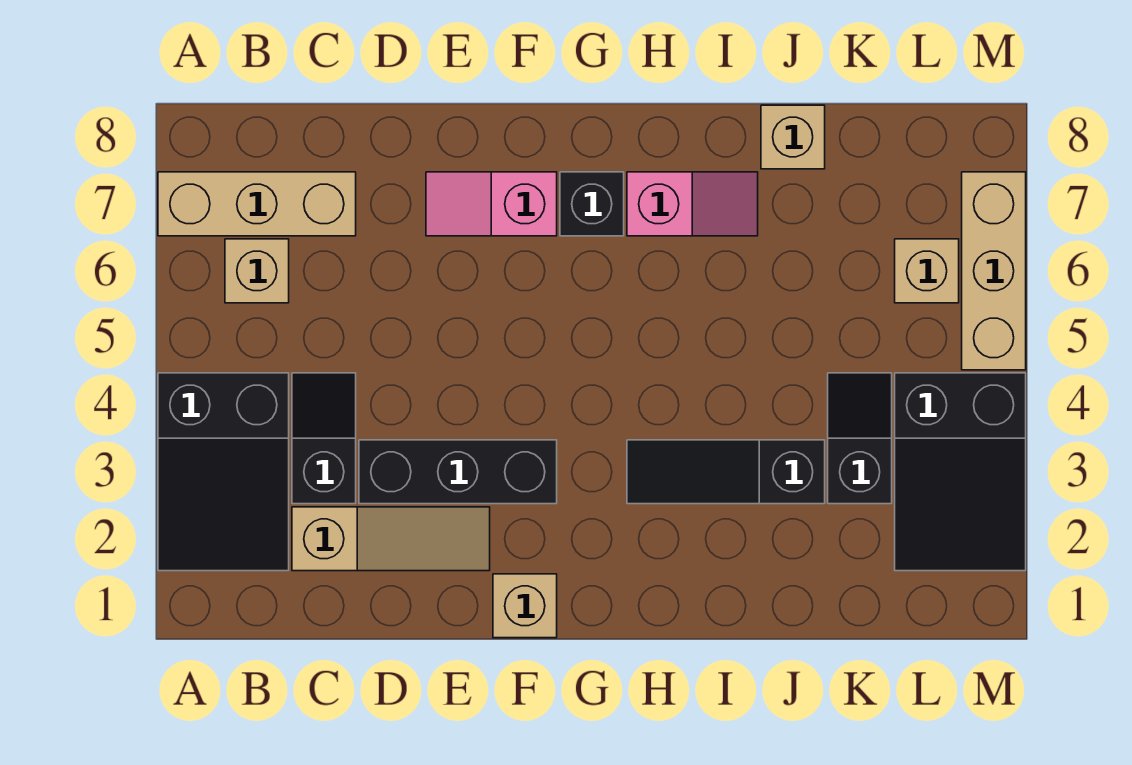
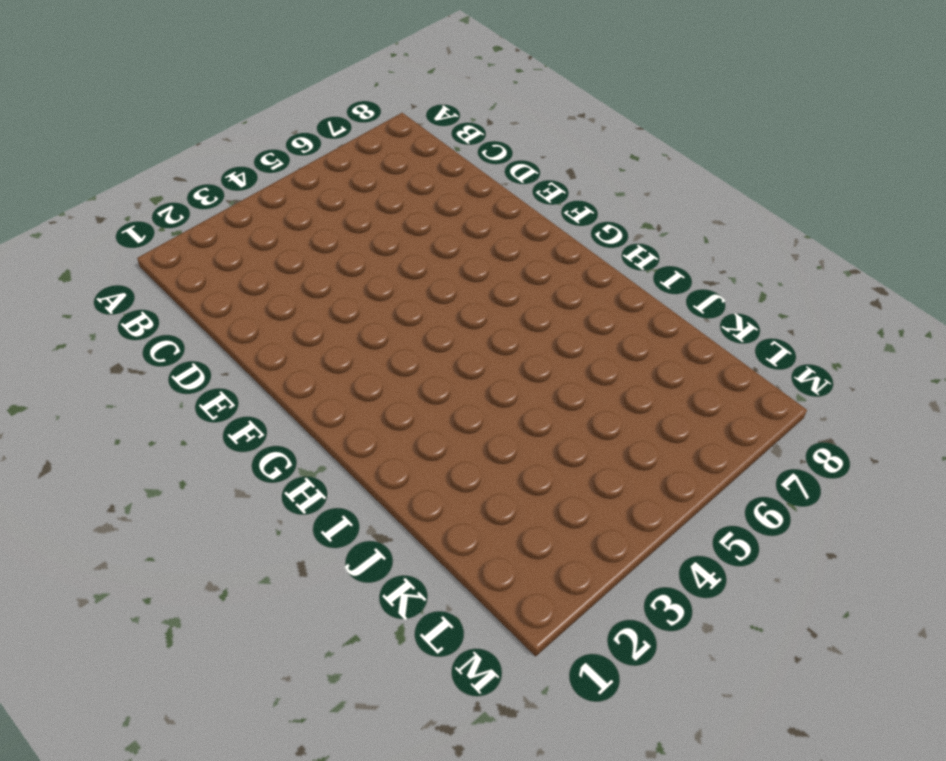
none -> black slope A2:B4 level 1 top 4
none -> tan brick A7:C7 level 1
none -> tan brick B6 level 1

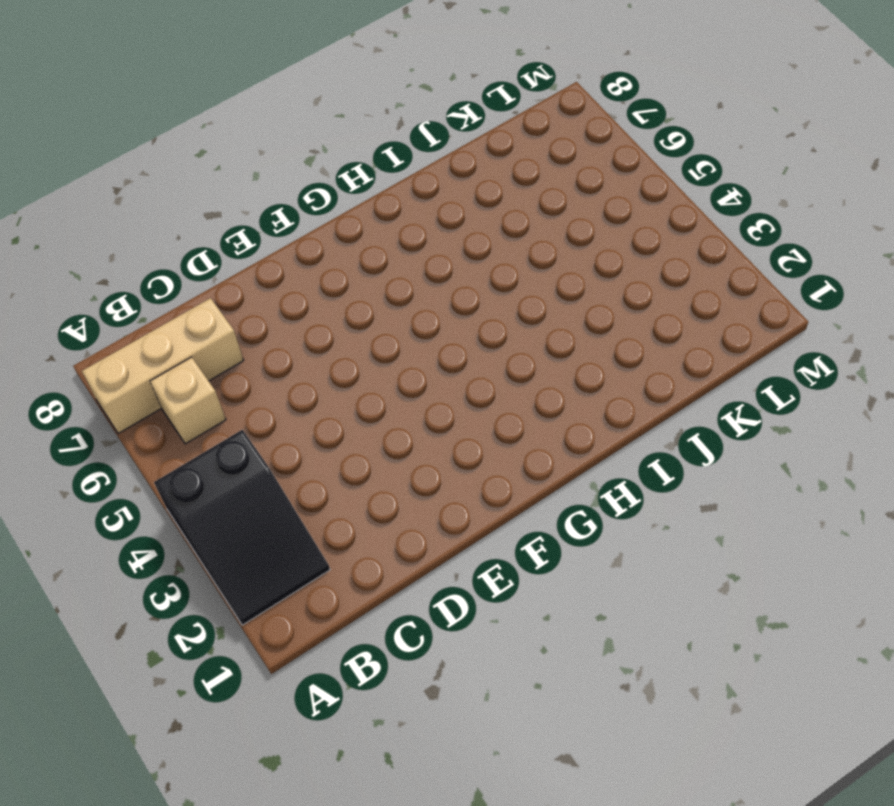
none -> tan slope C2:E2 level 1 top C
none -> black slope C3:C4 level 1 top 3
none -> black brick D3:F3 level 1

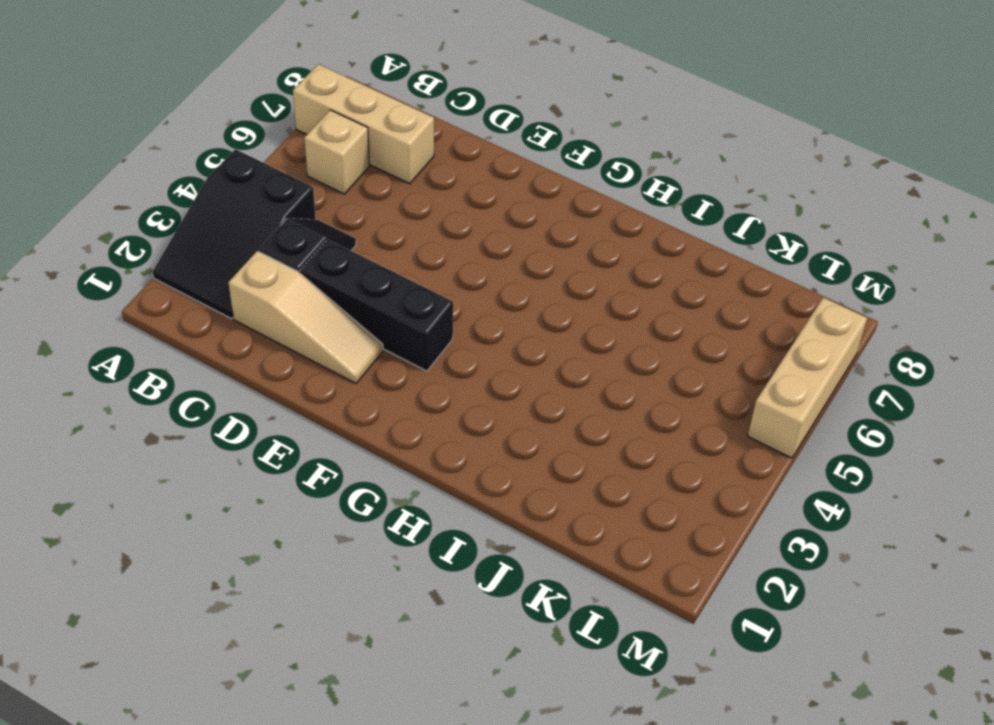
none -> pink slope E7:F7 level 1 top F
none -> tan brick F1 level 1
none -> black brick G7 level 1

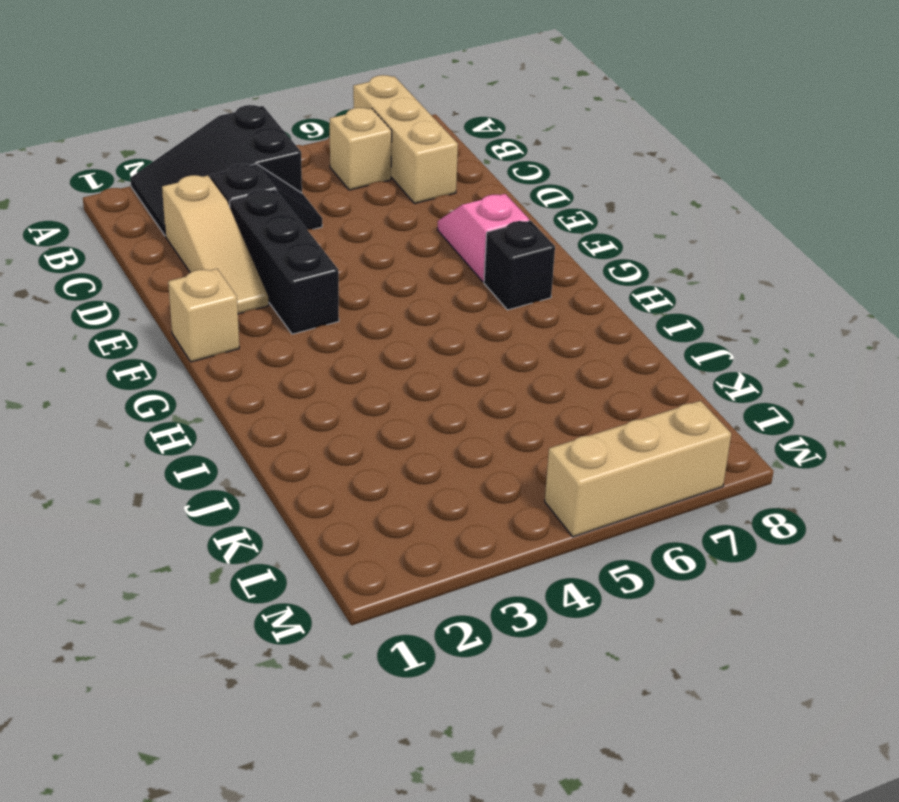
none -> black slope H3:J3 level 1 top J
none -> pink slope H7:I7 level 1 top H
none -> tan brick J8 level 1

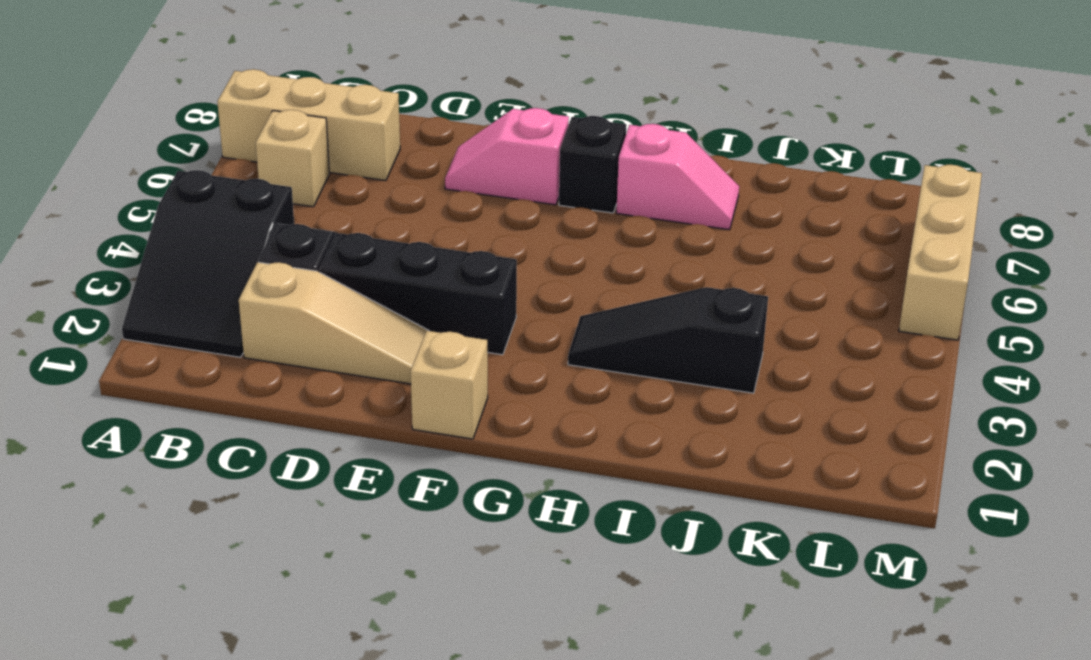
none -> tan brick J8 level 1
none -> black slope K3:K4 level 1 top 3
none -> black slope L2:M4 level 1 top 4

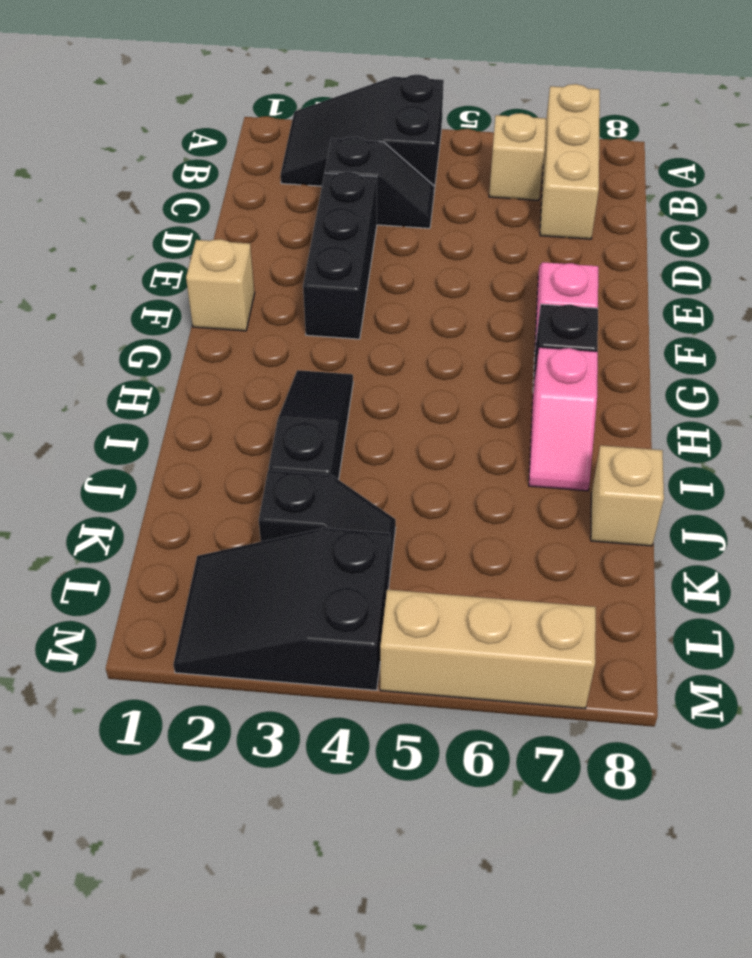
none -> tan slope C2:E2 level 1 top C
none -> tan brick L6 level 1

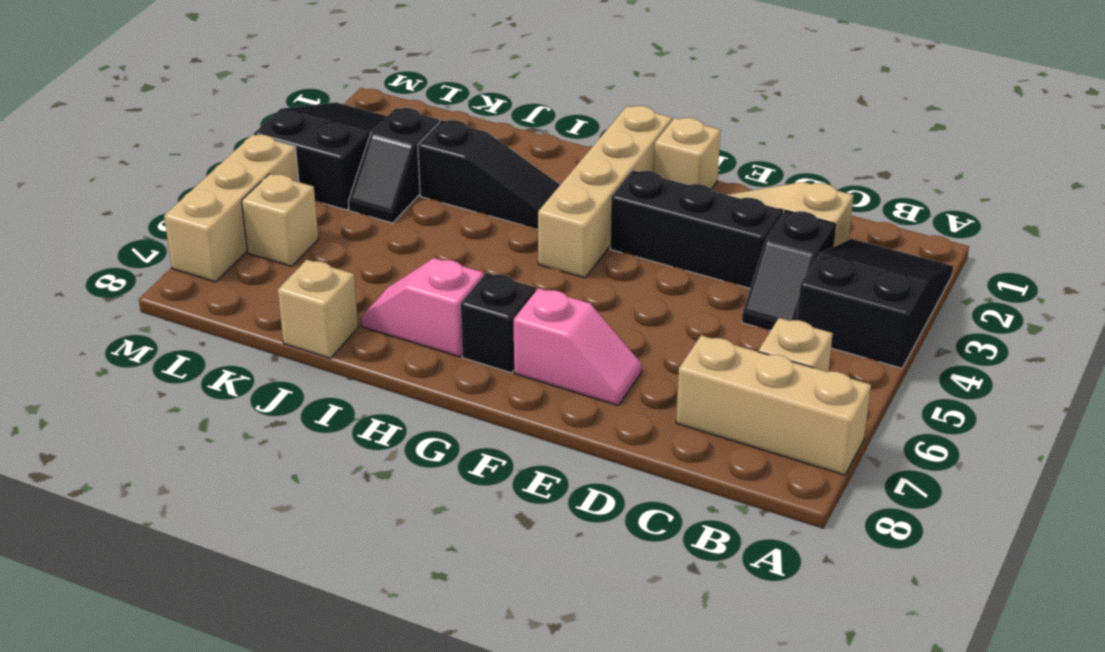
tan brick G1:G4 level 1 -> none

